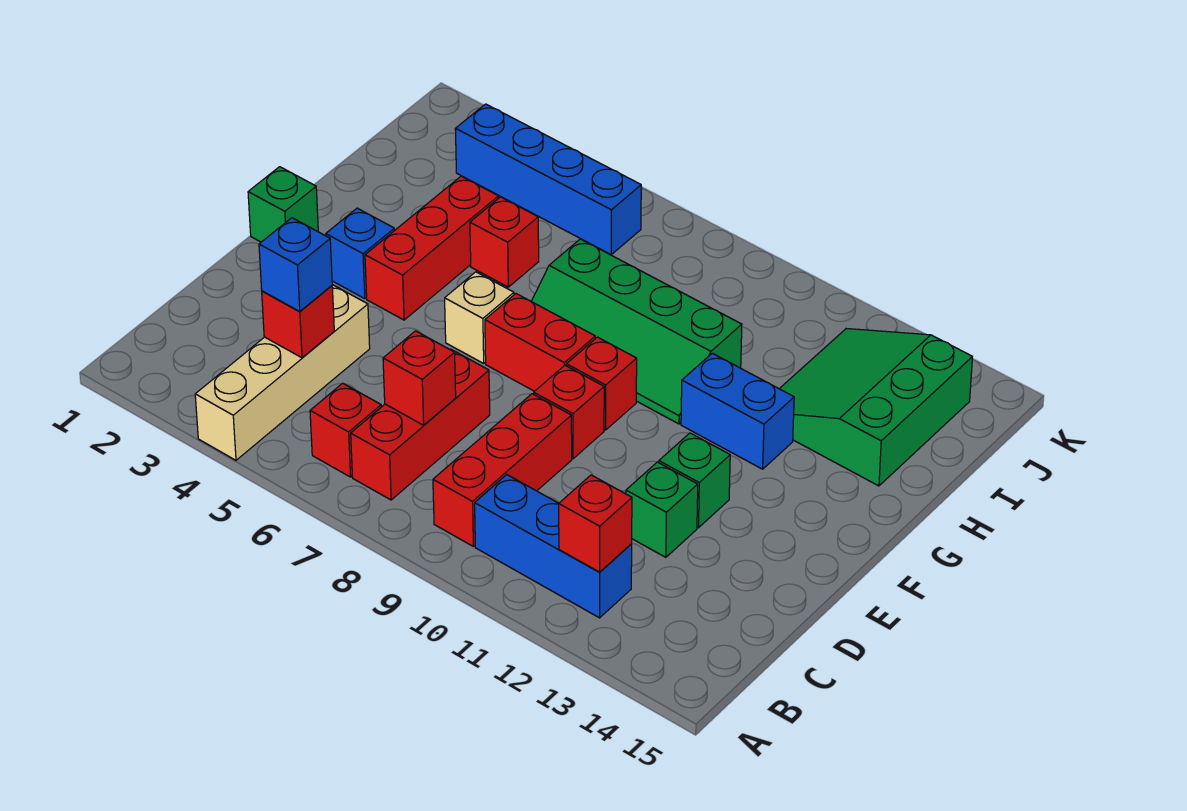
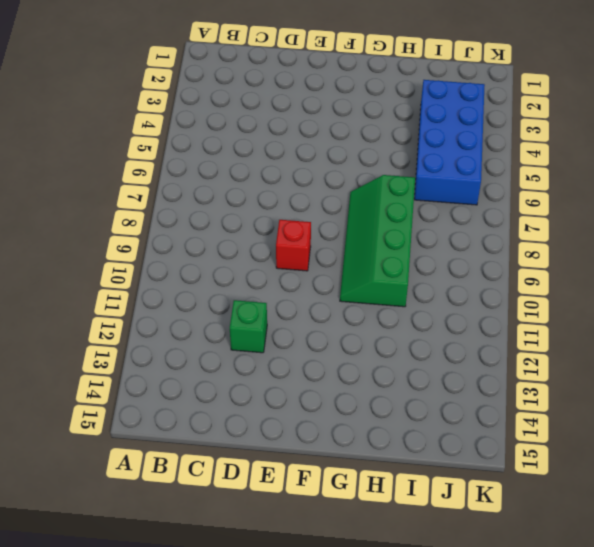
blue brick I3:J6 level 1 -> blue brick J3:J6 level 1
none -> tan brick A4:D4 level 1
none -> red brick B6 level 1
none -> red brick B7:D7 level 1

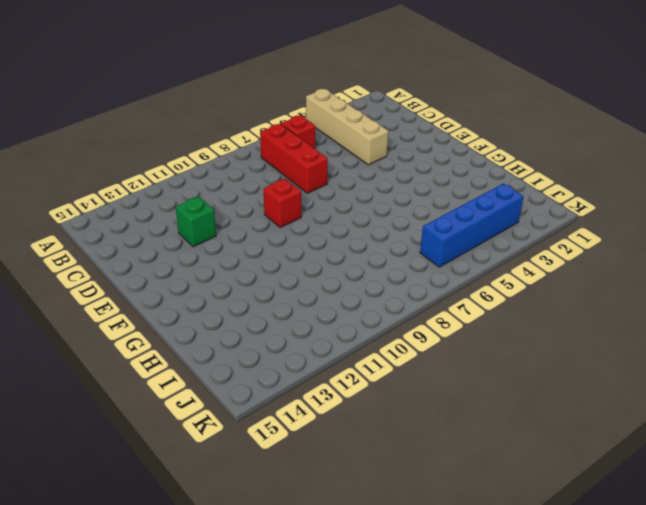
none -> red brick B9:D9 level 1
none -> blue brick B10:B12 level 1
none -> green brick E12 level 1

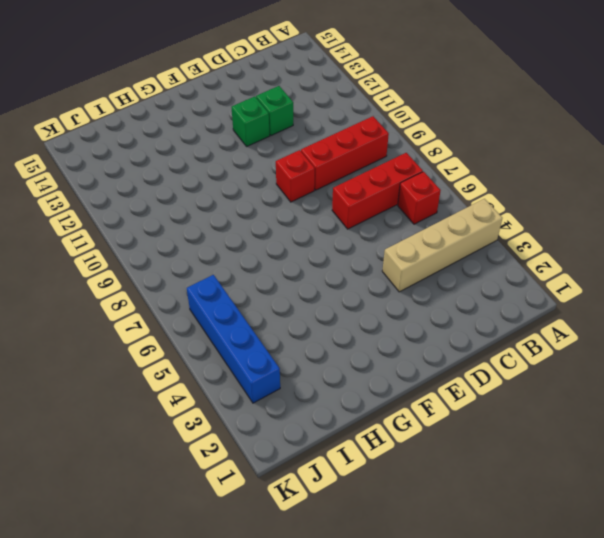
none -> blue brick B10:B12 level 1
none -> green brick F1 level 1
none -> blue brick F3 level 1

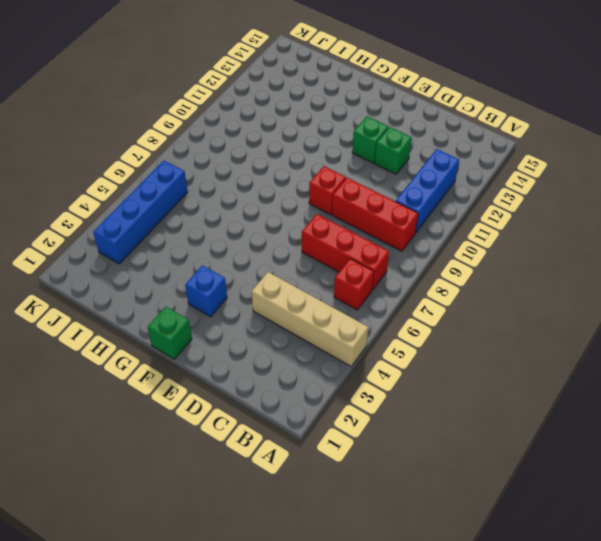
none -> red brick F4:H4 level 1
none -> tan brick F6 level 1
none -> red brick F7:F8 level 1

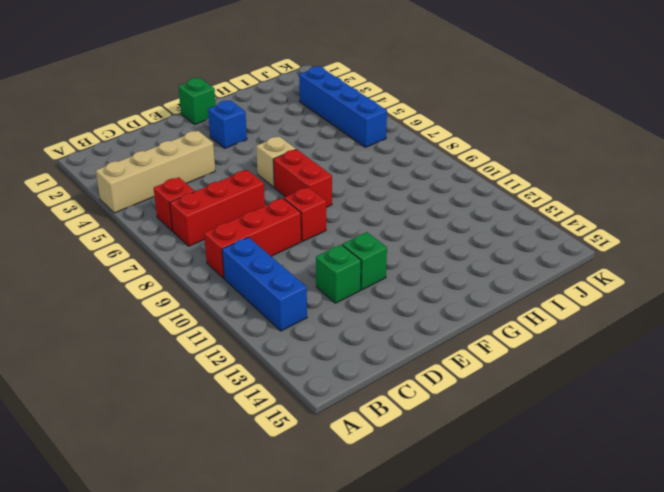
none -> red brick F4:H4 level 1
none -> red brick F9 level 1
none -> green slope G7:H10 level 1 top H

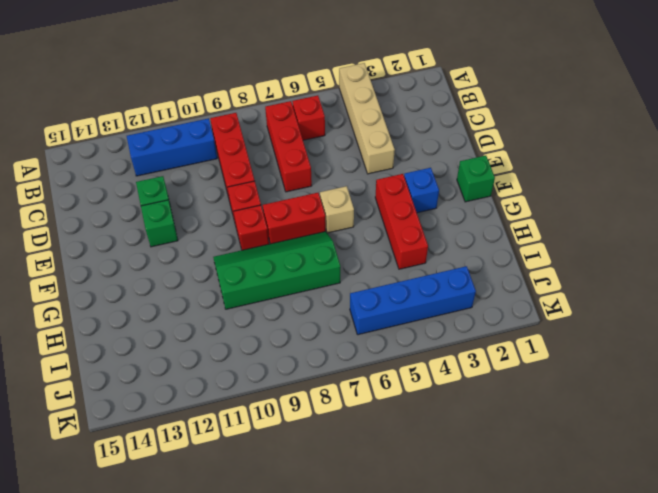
none -> blue brick G11:G12 level 1
none -> red brick H5 level 1
none -> green slope H12:J14 level 1 top 14

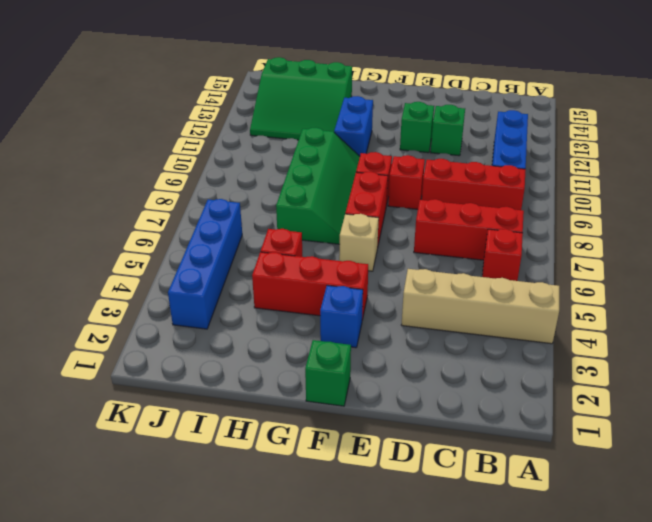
none -> red brick B12 level 2
none -> red brick C4 level 2
none -> red brick C7 level 2

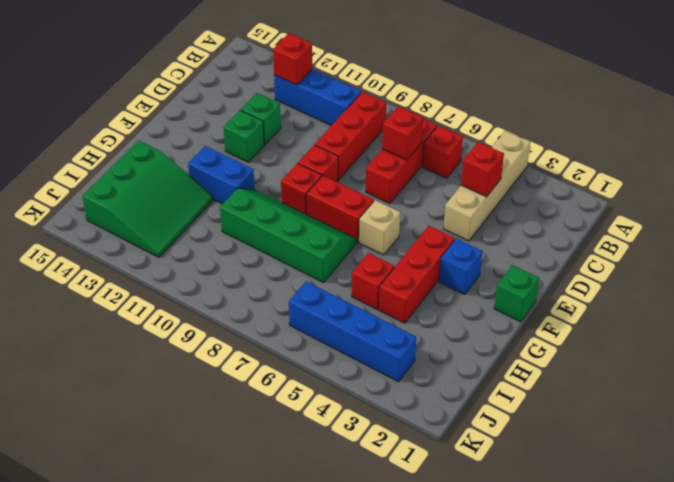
none -> blue brick C4 level 3

